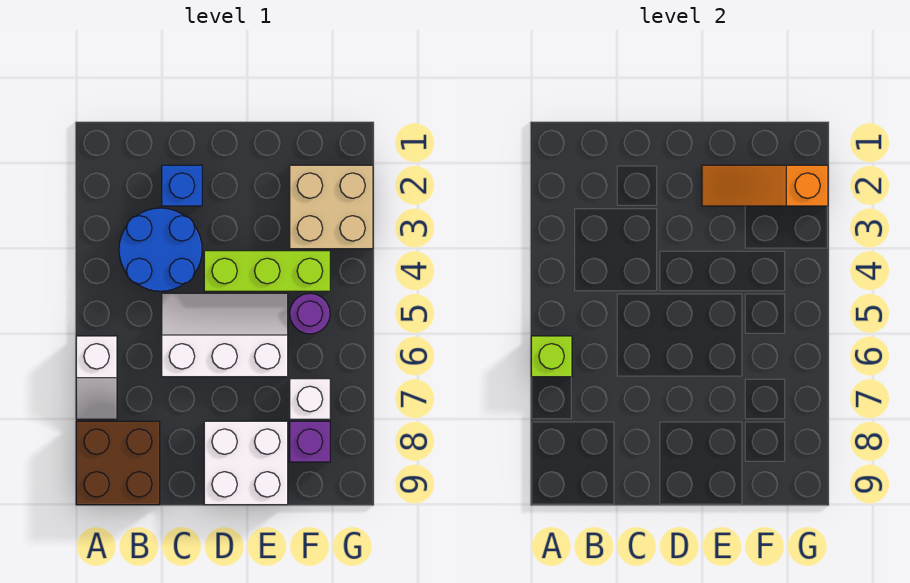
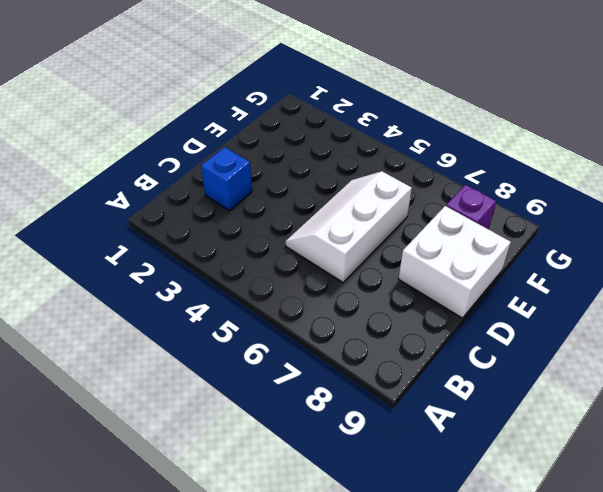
none -> white slope A6:A7 level 1 top 6
none -> brown brick A8:B9 level 1
none -> blue round brick B3:C4 level 1

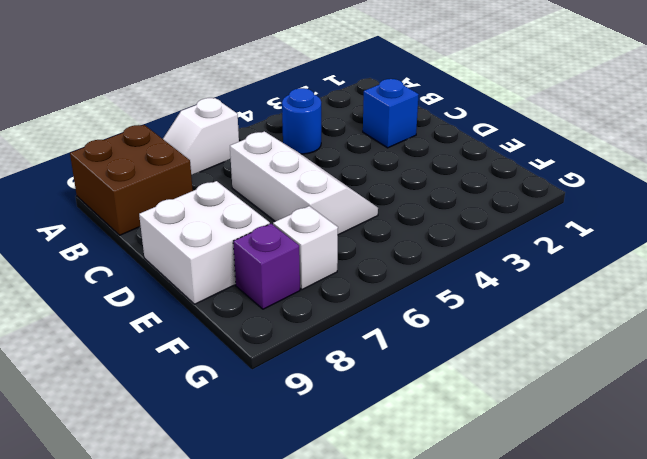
blue round brick B4 level 1 -> blue round brick B3:C4 level 1
none -> lime brick D4:F4 level 1
none -> tan brick F2:G3 level 1
none -> purple round brick F5 level 1

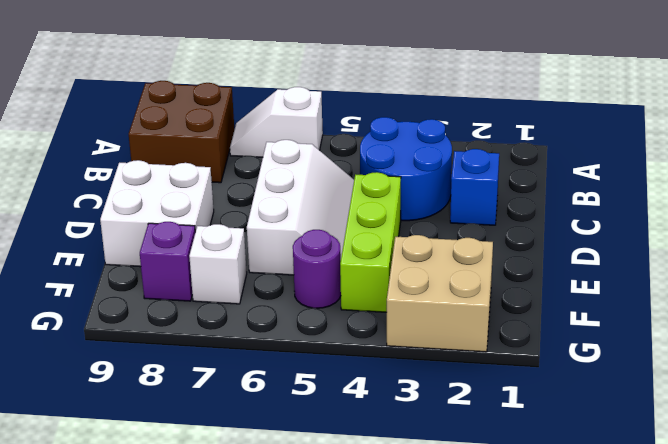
none -> lime brick A6 level 2
none -> orange slope E2:G2 level 2 top G

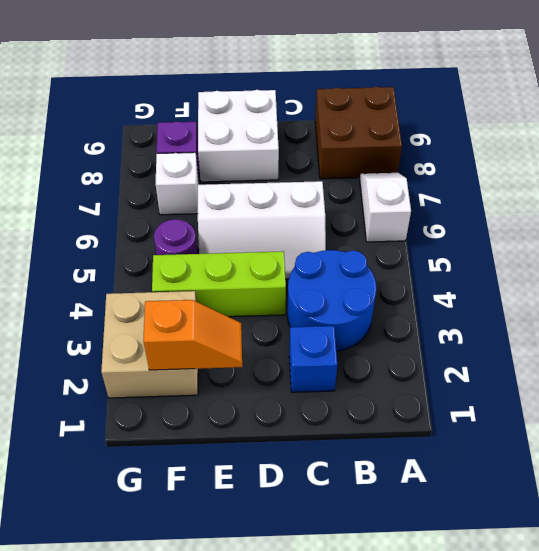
orange slope E2:F2 level 2 top F -> orange slope E2:G2 level 2 top G
none -> lime brick A6 level 2

